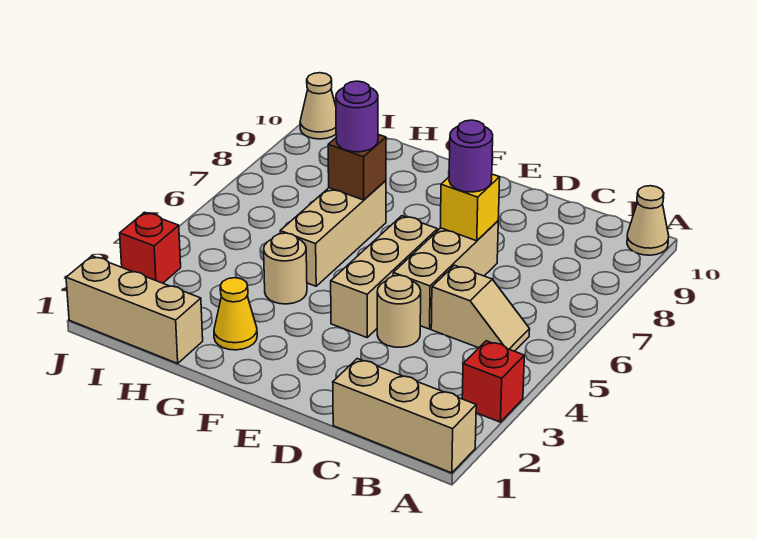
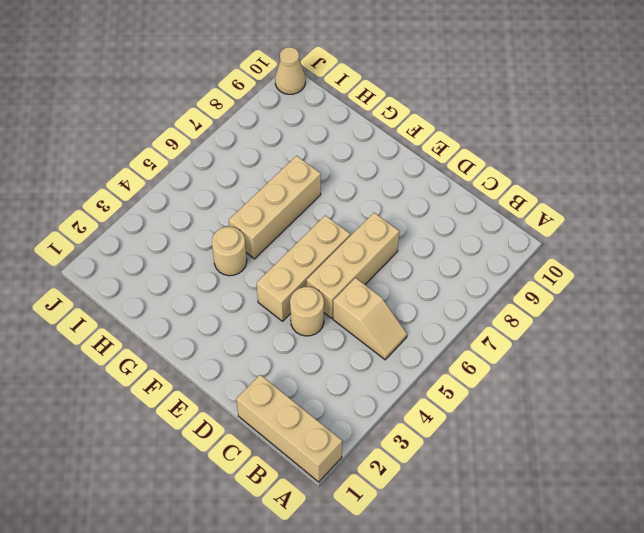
none -> red brick A3 level 1
none -> tan cone A10 level 1
none -> yellow cone G2 level 1

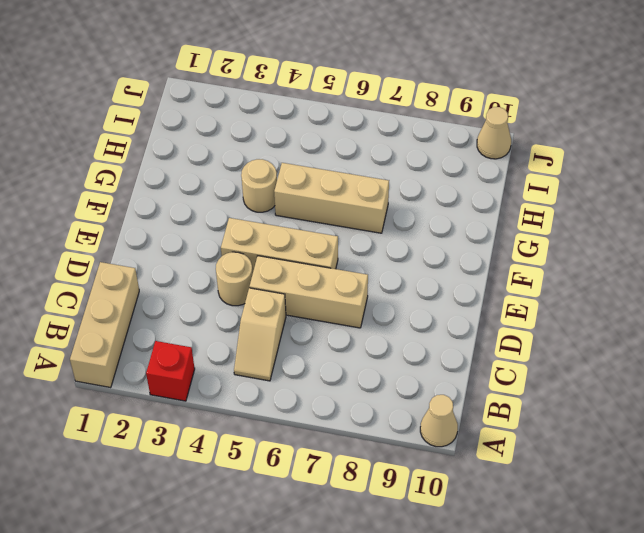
none -> yellow cone G2 level 1
none -> tan brick H1:J1 level 1
none -> red brick J3 level 1

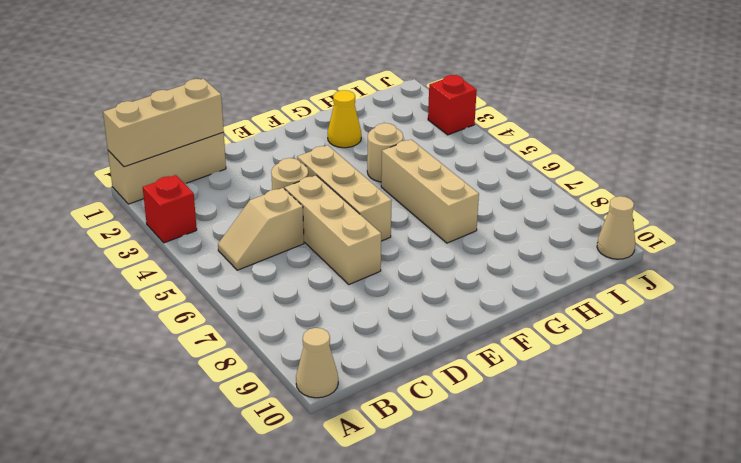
tan brick A1:C1 level 2 -> tan brick H1:J1 level 1
none -> yellow brick D7 level 2
none -> brown brick G7 level 2
none -> purple round brick D7 level 3

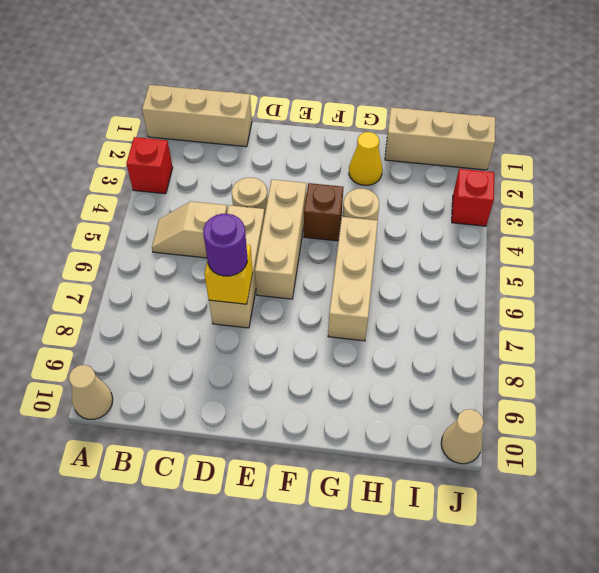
brown brick F4 level 1 -> brown brick G7 level 2
none -> purple round brick G7 level 3

